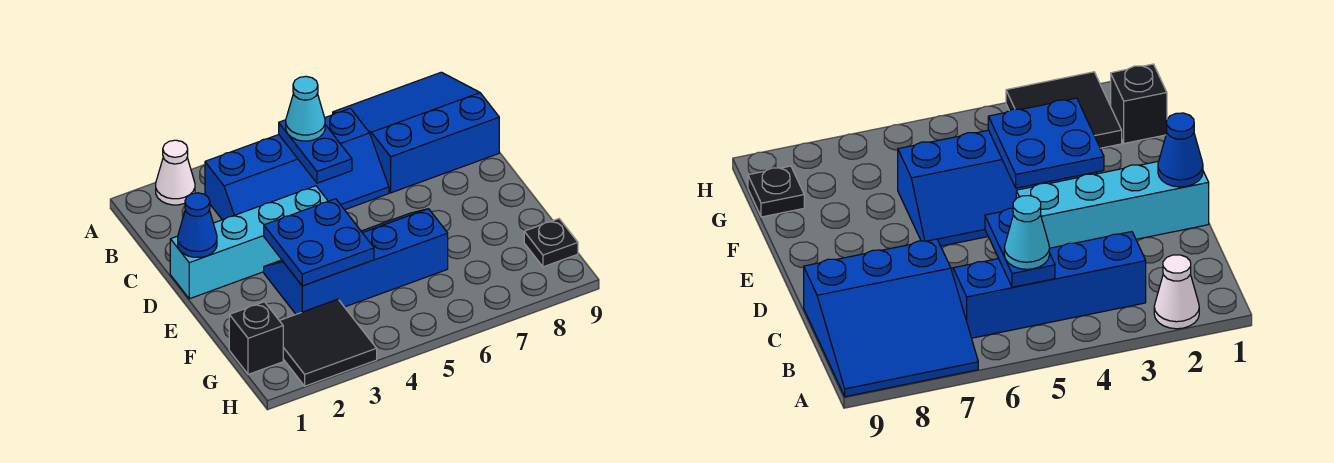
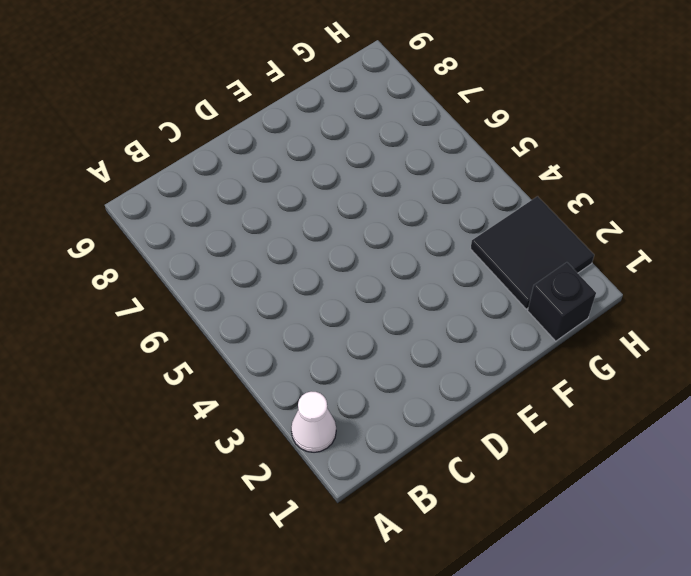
none -> blue slope A7:C9 level 1 top C
none -> blue slope B3:C6 level 1 top B
none -> cyan brick D1:D4 level 1

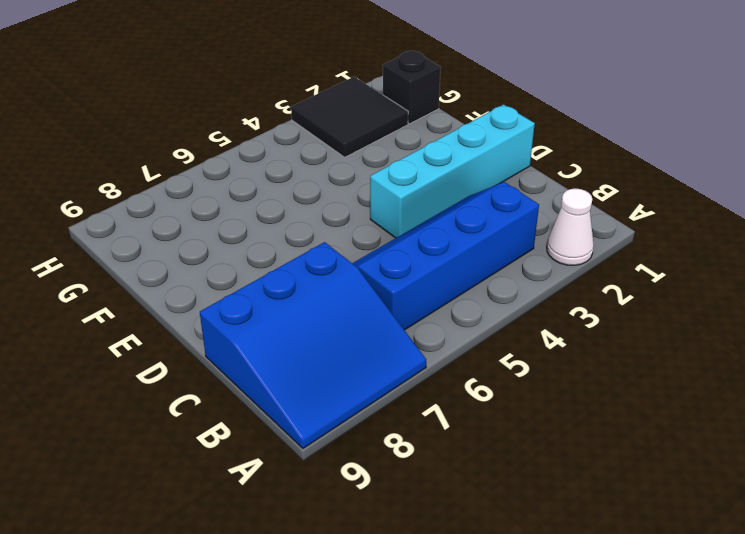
none -> blue slope E3:F6 level 1 top F
none -> black plate G9 level 1
none -> blue plate B5:C5 level 2

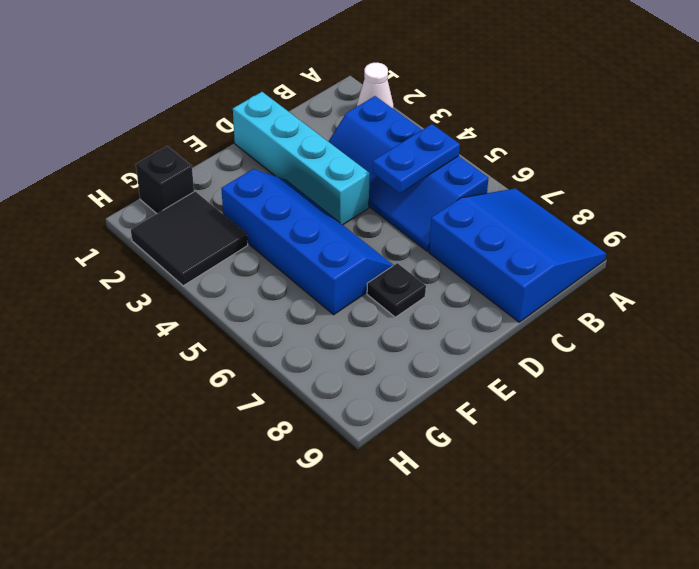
black plate E7 level 1 -> black plate G9 level 1
none -> blue cone D1 level 2
none -> blue plate E3:F4 level 2
none -> cyan cone B5 level 3

